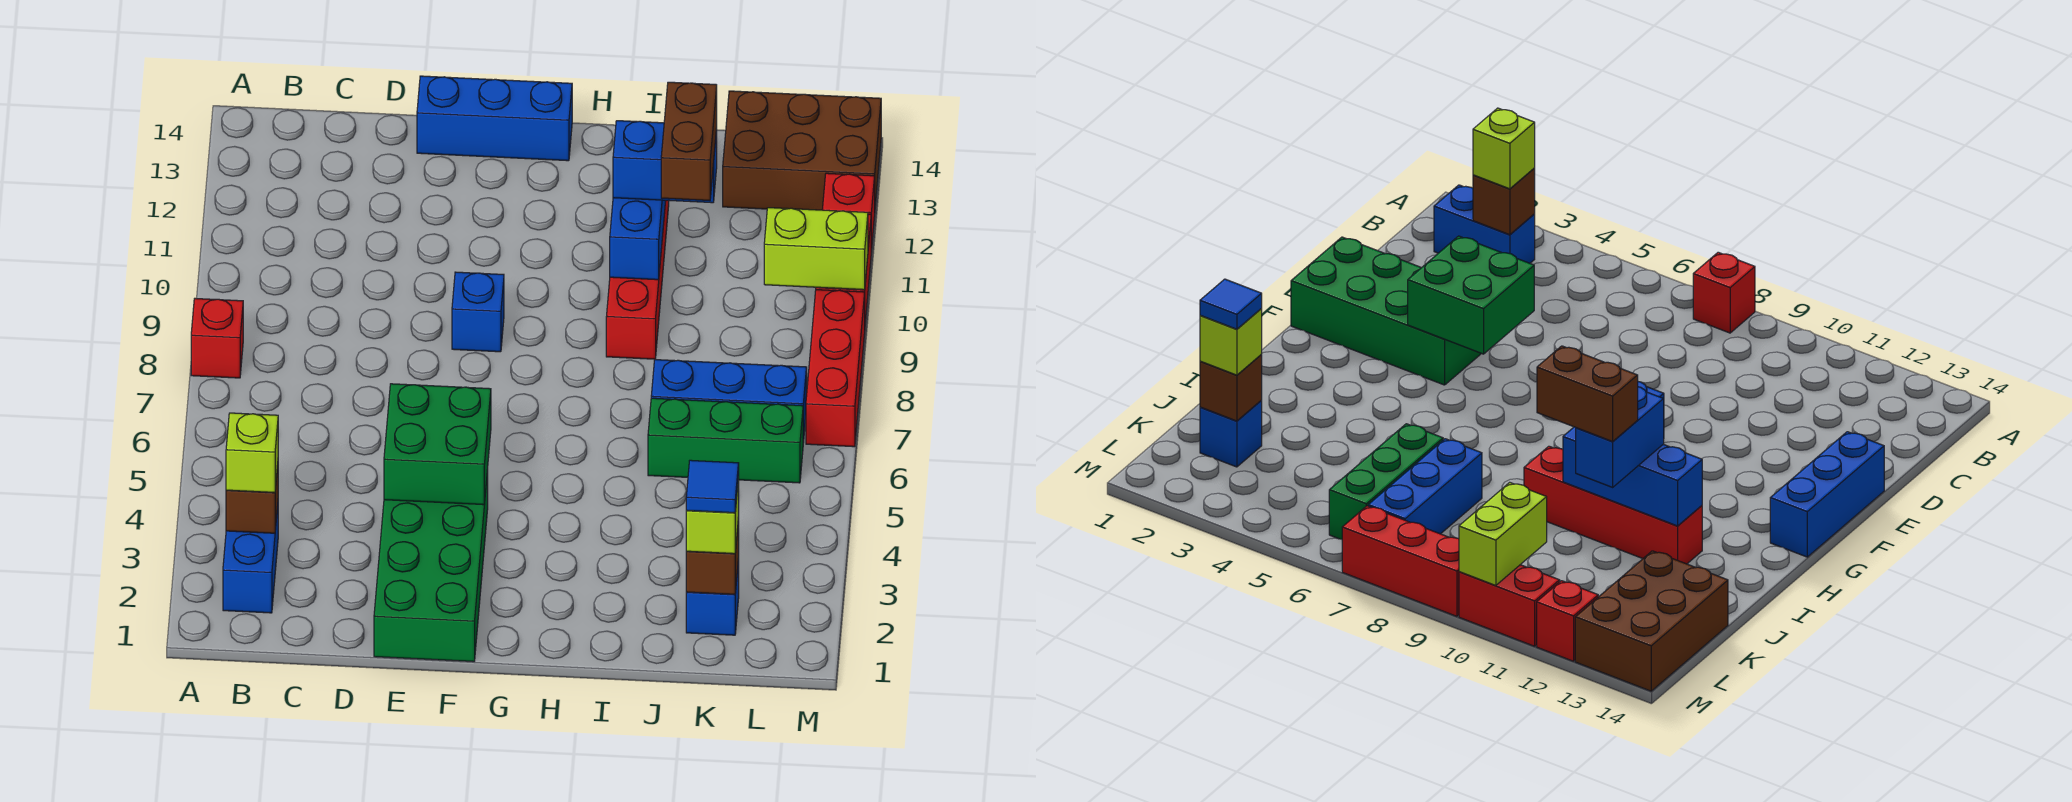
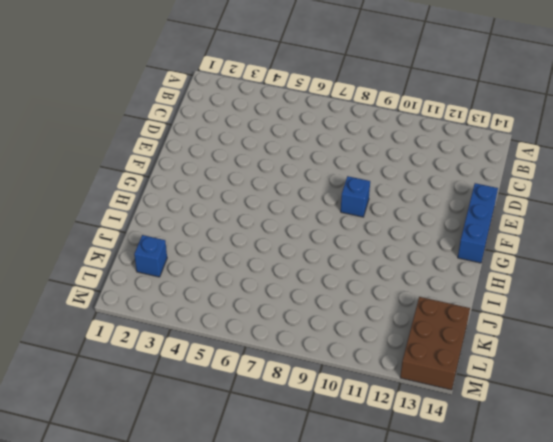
none -> red brick A8 level 1
none -> blue brick B2:B3 level 1
none -> green brick E1:F4 level 1

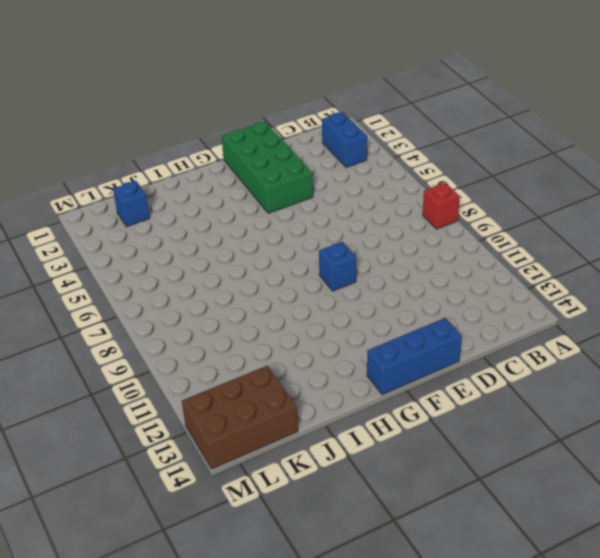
none -> red brick I9:I12 level 1
none -> green brick J6:L6 level 1
none -> blue brick J7:L7 level 1

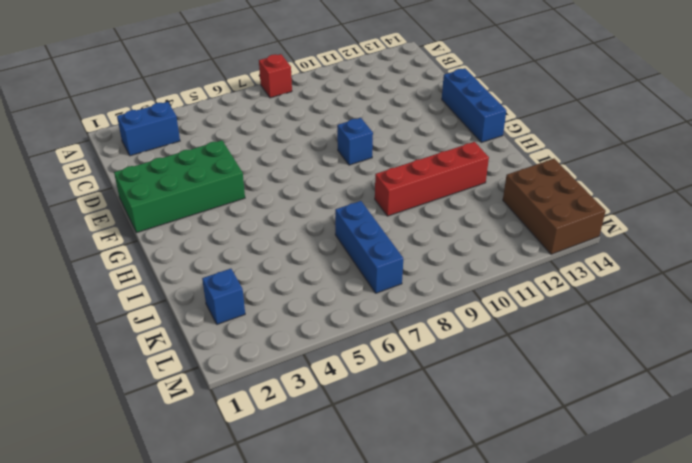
none -> green brick J6:L6 level 1
none -> red brick M7:M9 level 1
none -> red brick M10:M11 level 1

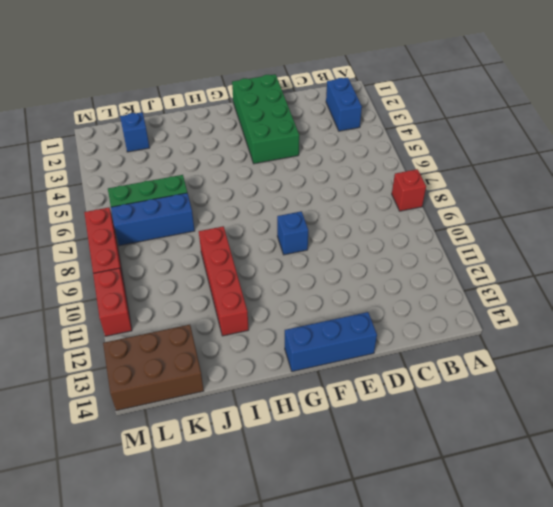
none -> red brick M12 level 1
none -> brown brick B3 level 2
none -> green brick E4:F5 level 2

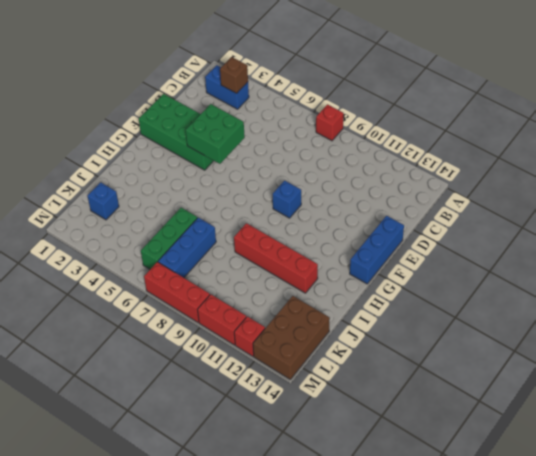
none -> blue brick I10:I12 level 2
none -> brown brick K2 level 2
none -> lime brick L10:M10 level 2

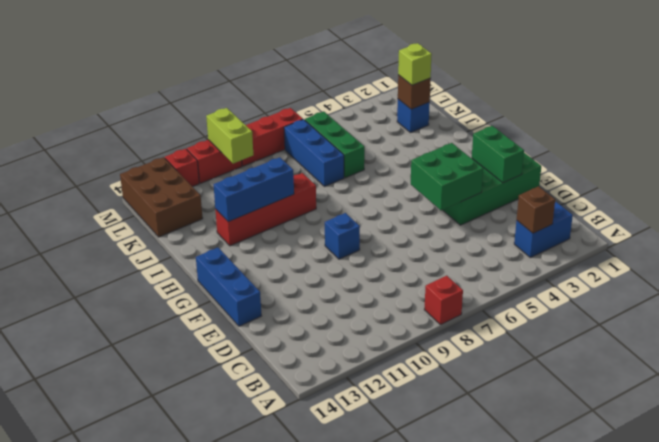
green brick E2:F2 level 2 -> none
none -> lime brick B3 level 3
none -> blue brick I11:J11 level 3
none -> brown brick J10:J11 level 4

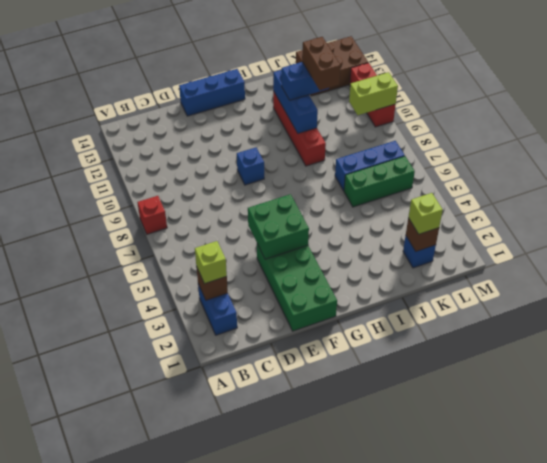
none -> red brick M7:M9 level 1
none -> blue tile K2 level 4

